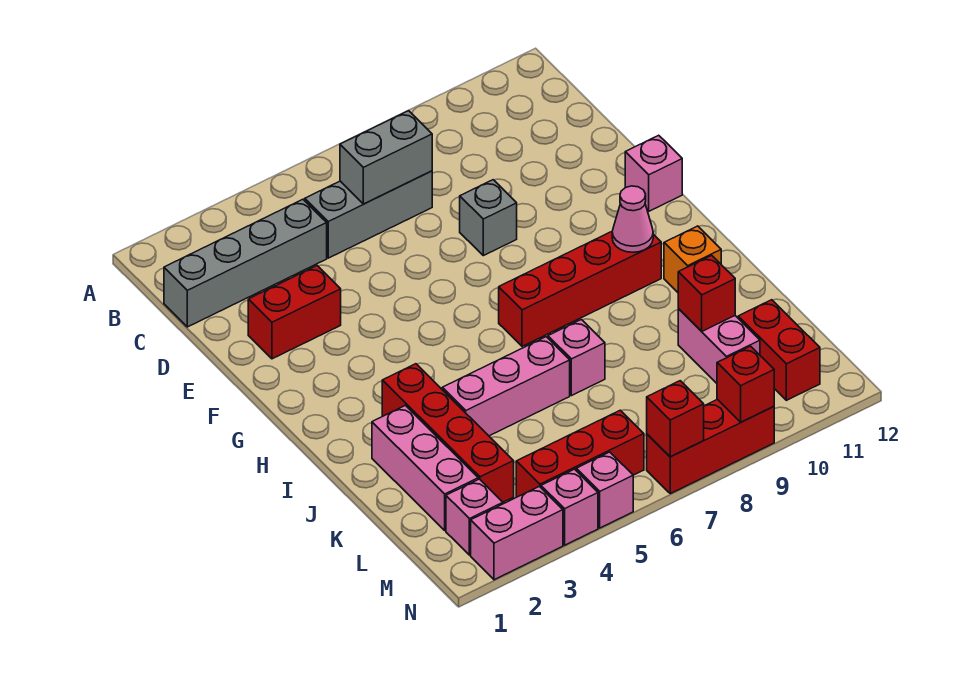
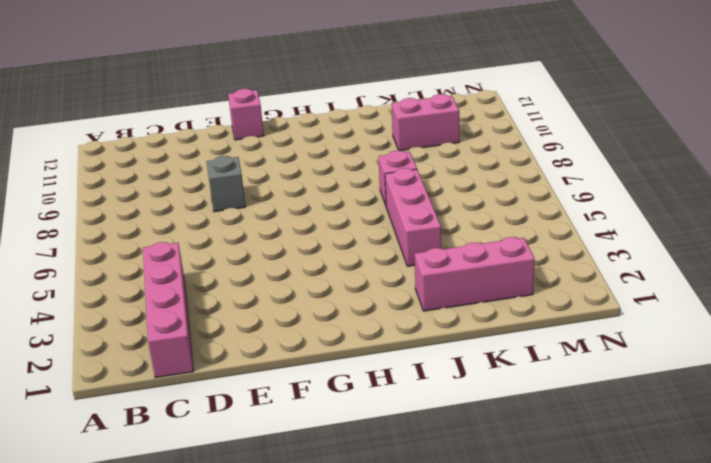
pink brick C1:C4 level 1 -> grey brick C1:C4 level 1
none -> grey brick C5:C7 level 1
none -> red brick E2:E3 level 1
none -> red brick H7:H10 level 1

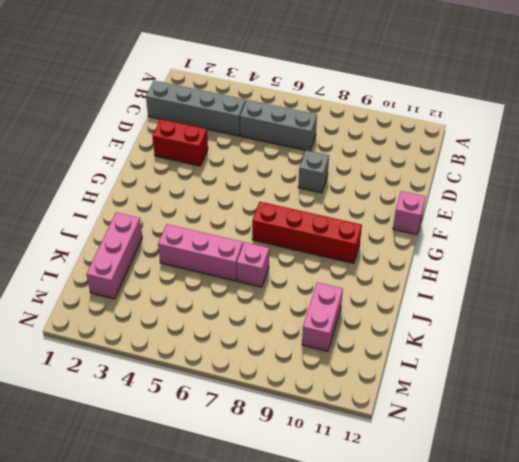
none -> red brick I3:L3 level 1
none -> orange brick I11 level 1
none -> red brick L11:M11 level 1

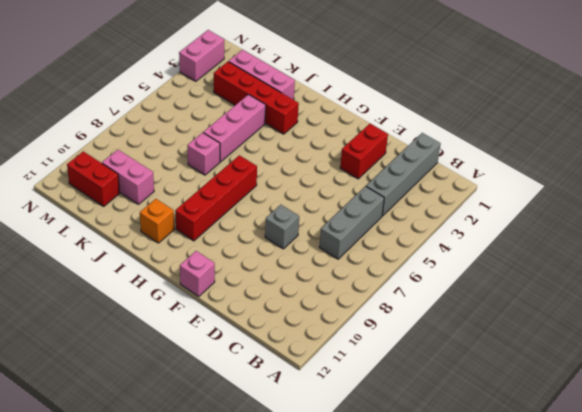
none -> pink brick M2 level 1
none -> red brick M4:M6 level 1
none -> pink brick N4 level 1

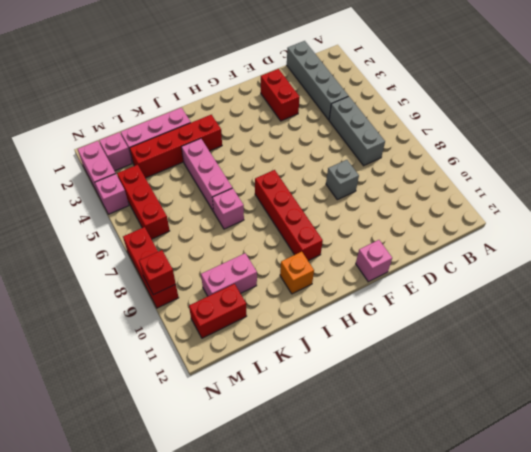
none -> pink brick N5 level 1
none -> grey brick C6:C7 level 2
none -> pink cone H10 level 2

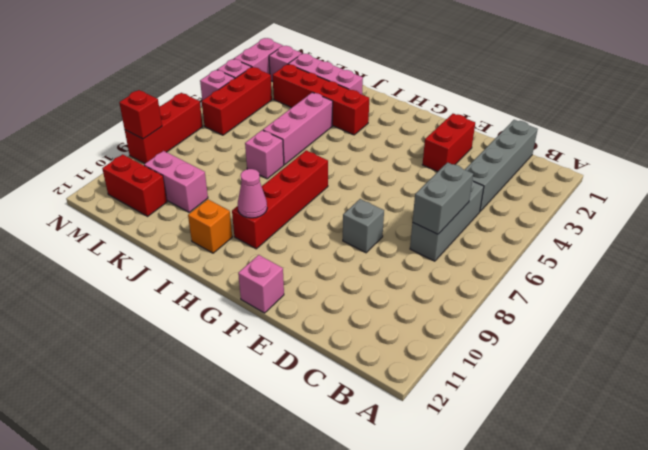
none -> red brick K10 level 2
none -> red brick N7 level 2

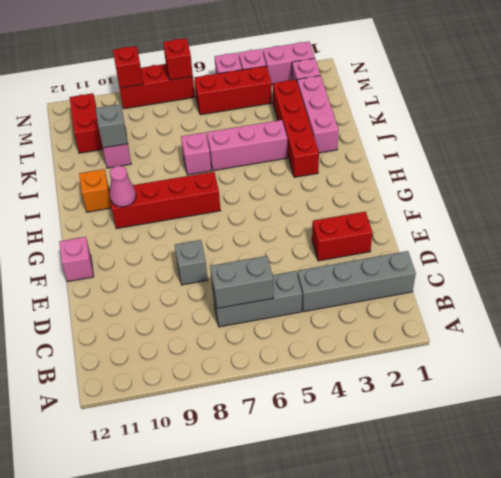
grey brick K10 level 2 -> red brick K10 level 2

